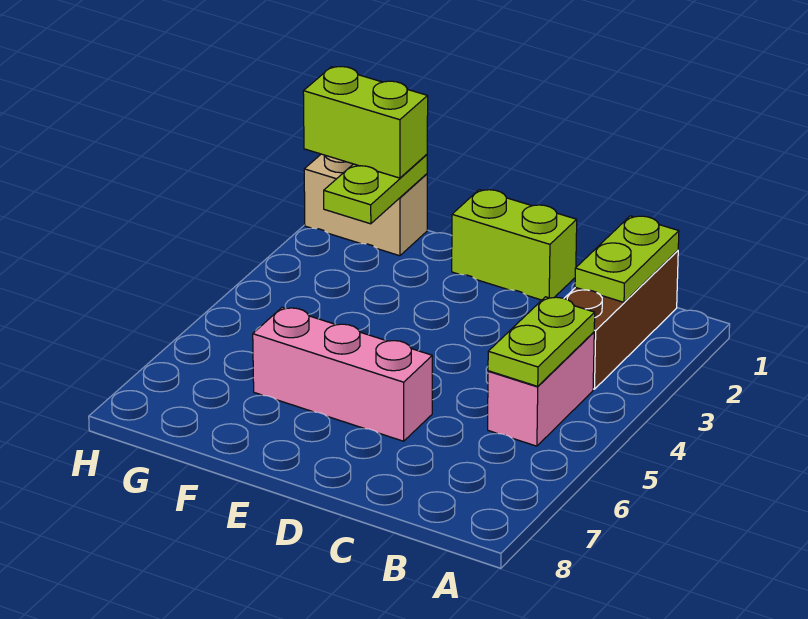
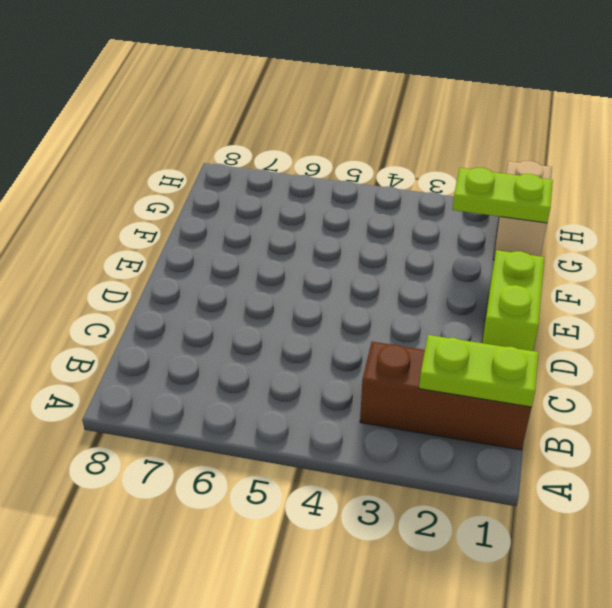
none -> pink brick B4:B5 level 1
none -> pink brick D6:F6 level 1

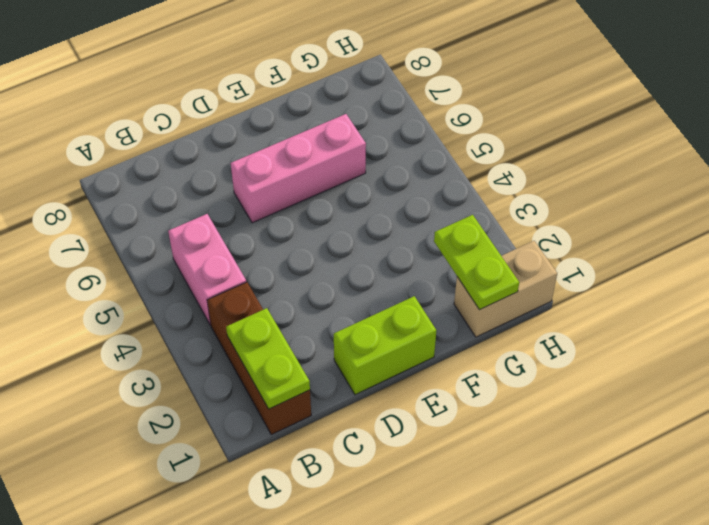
none -> lime plate B4:B5 level 2
none -> lime brick G1:H1 level 3

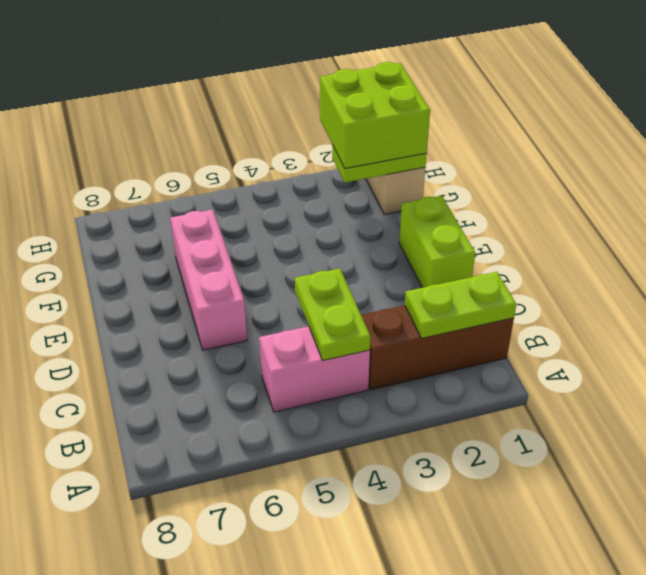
lime plate B4:C4 level 2 -> lime plate B4:B5 level 2
lime brick G1:H2 level 3 -> lime brick G1:H1 level 3

